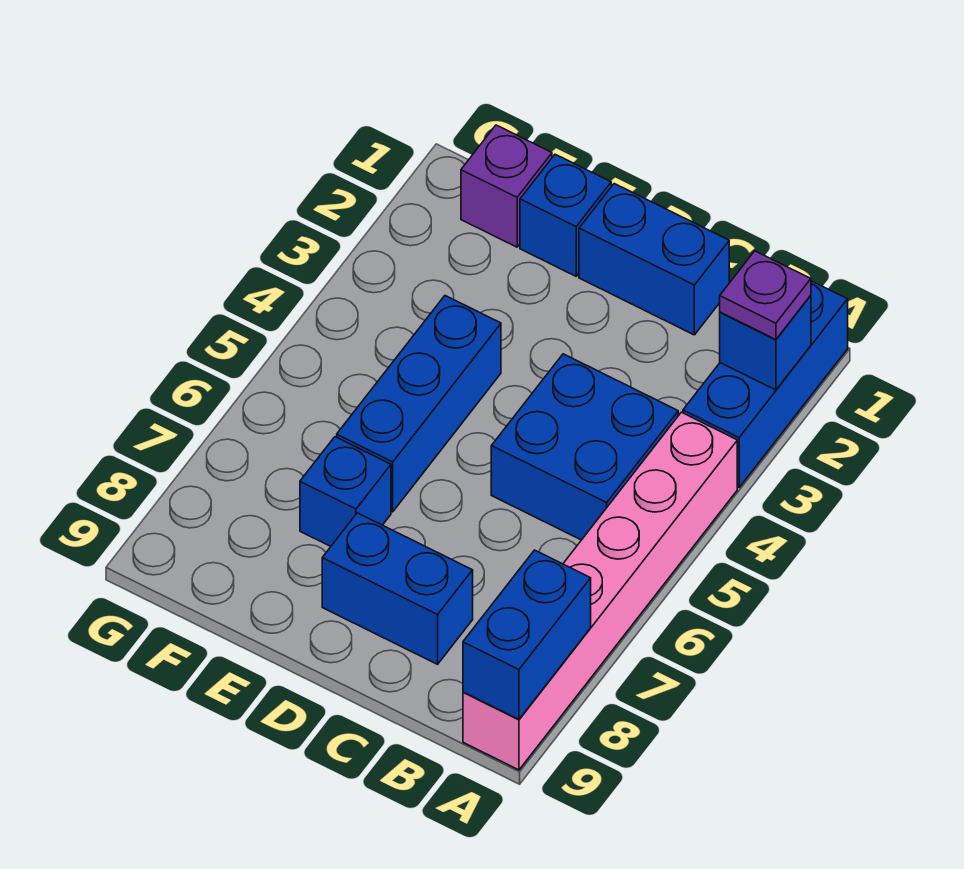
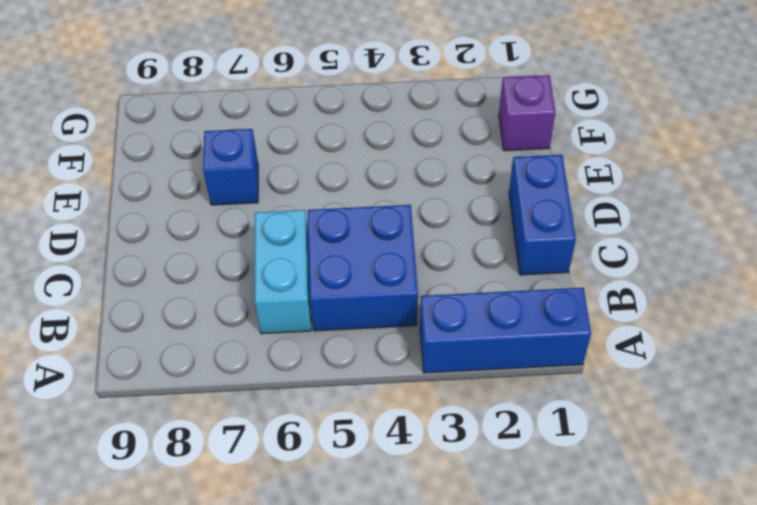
cyan brick B6:C6 level 1 -> none
none -> pink brick A4:A9 level 1
none -> blue brick C8:D8 level 1
none -> blue brick E1 level 1

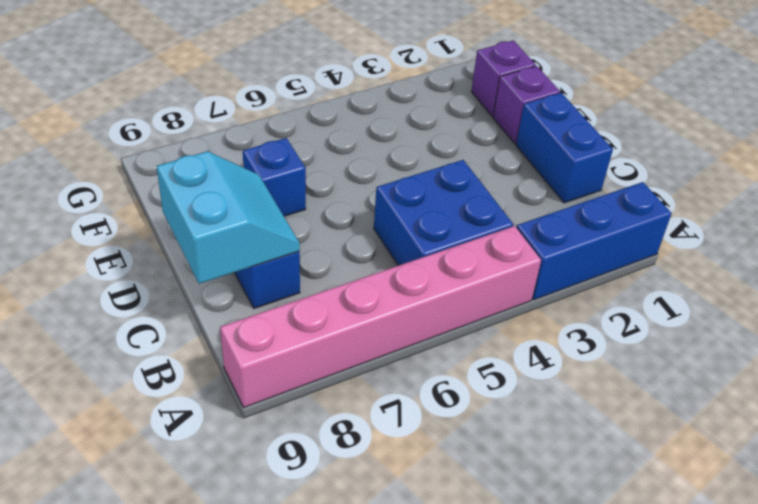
cyan slope C8:D9 level 2 top 9 -> none
purple brick E1 level 1 -> blue brick E1 level 1
none -> blue brick E4:E6 level 1
none -> blue brick A2 level 2
none -> blue brick A8:A9 level 2

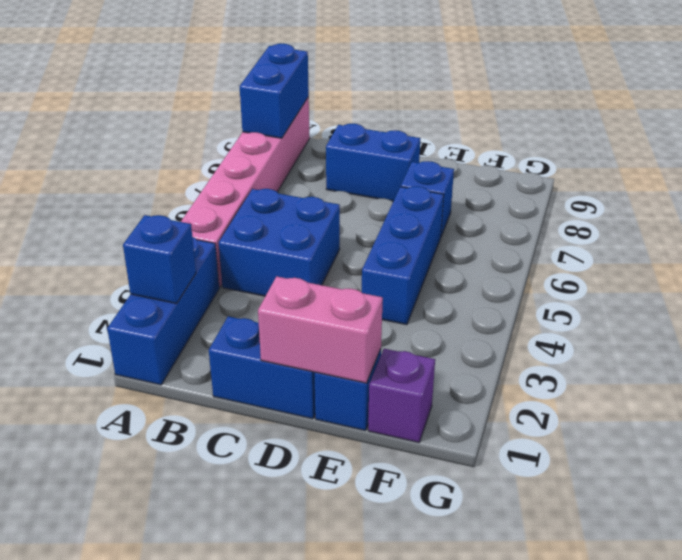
pink brick D1:E1 level 2 -> none
none -> purple plate A2 level 3

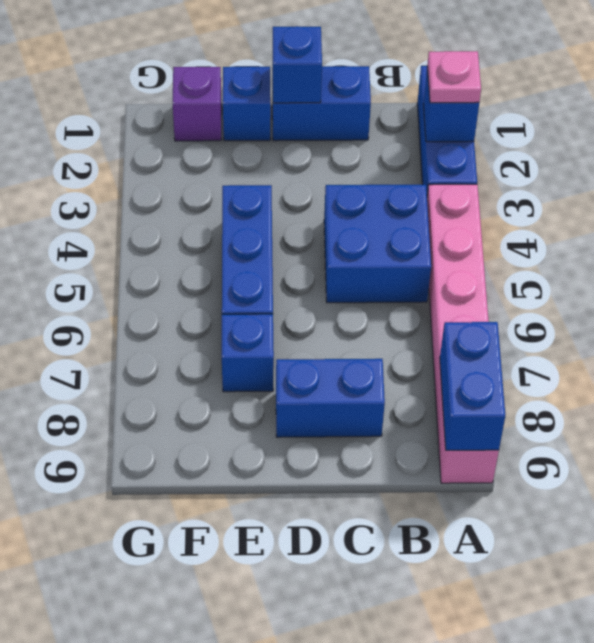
pink plate A2 level 3 -> purple plate A2 level 3
blue brick D1 level 2 -> none

